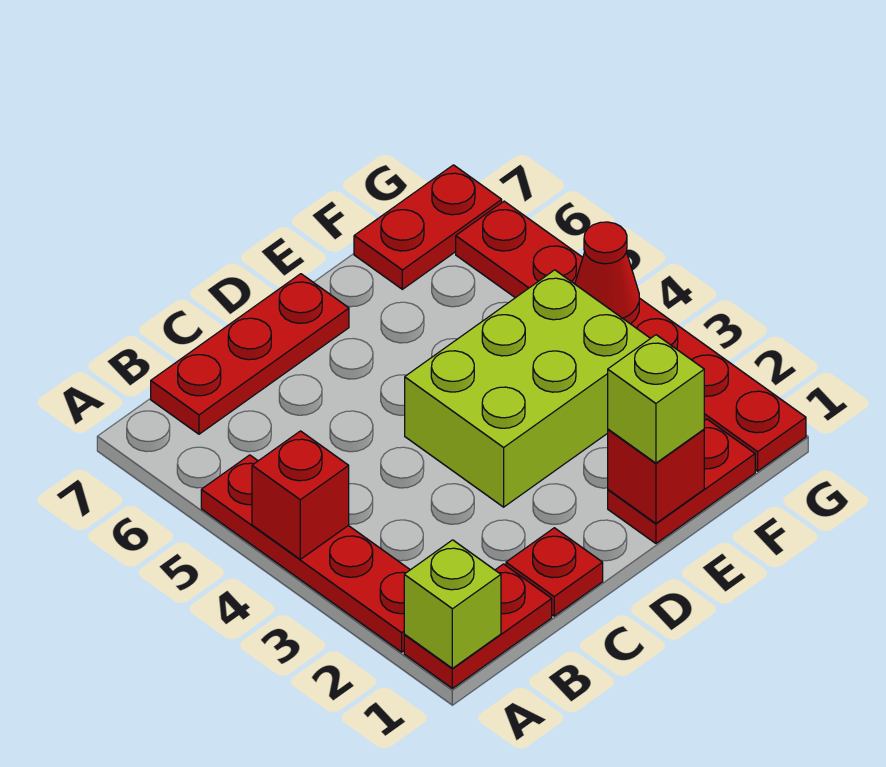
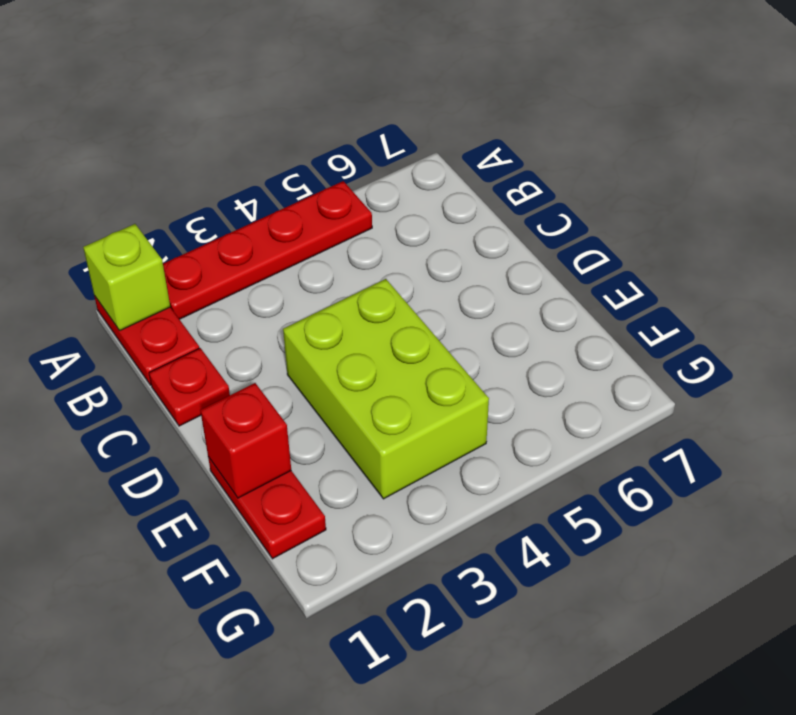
none -> red plate B7:D7 level 1
none -> red plate F7:G7 level 1
none -> red plate G1:G6 level 1

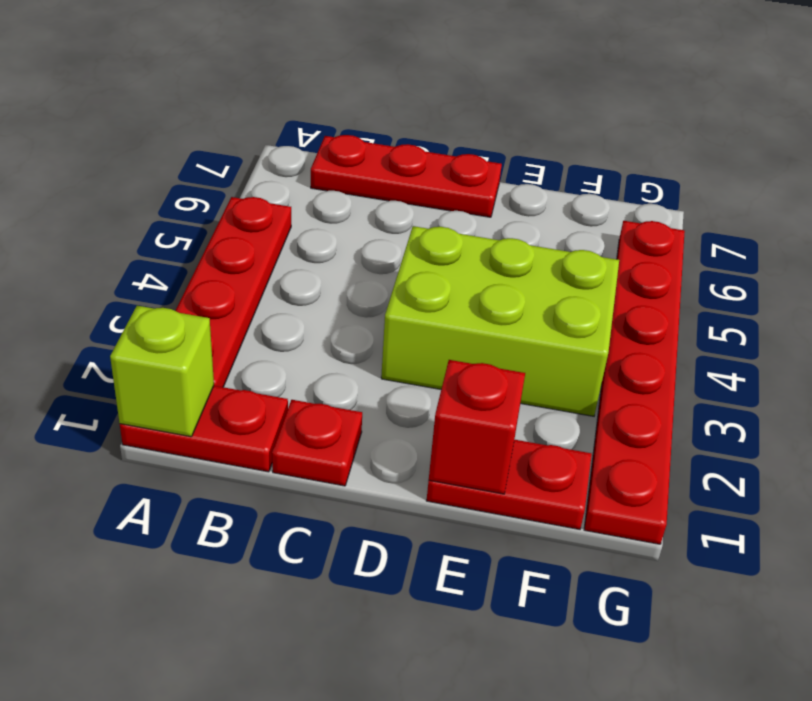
none -> red plate F7:G7 level 1
none -> red brick A4 level 2
none -> red cone G4 level 2

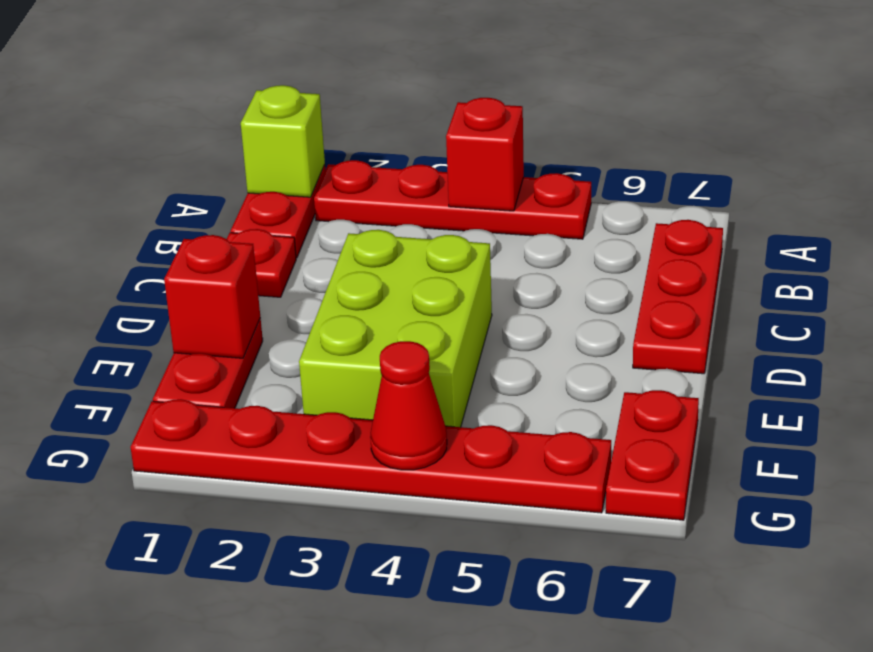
none -> lime brick E1 level 3

